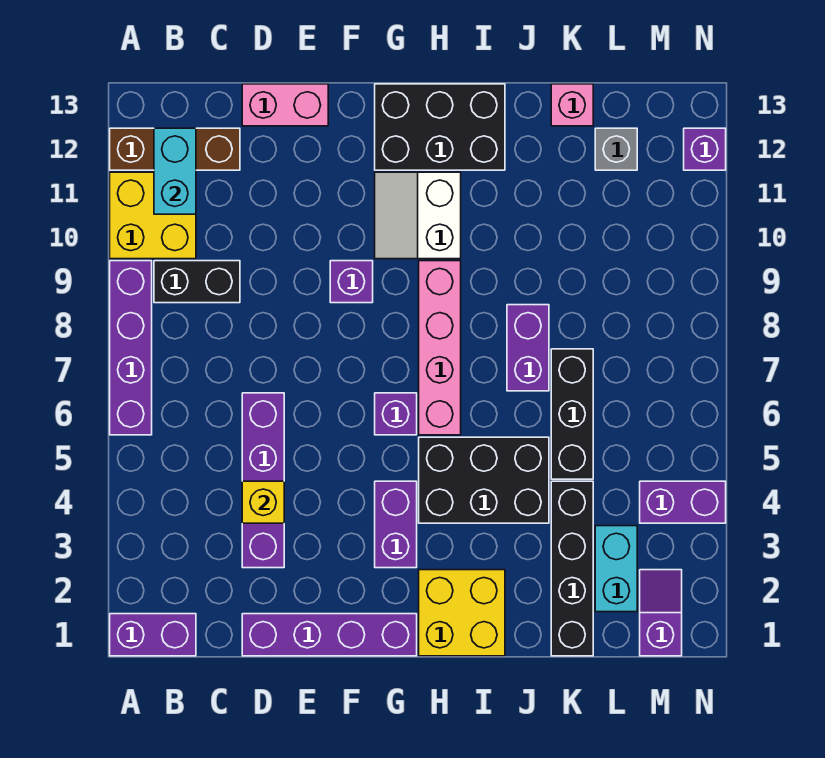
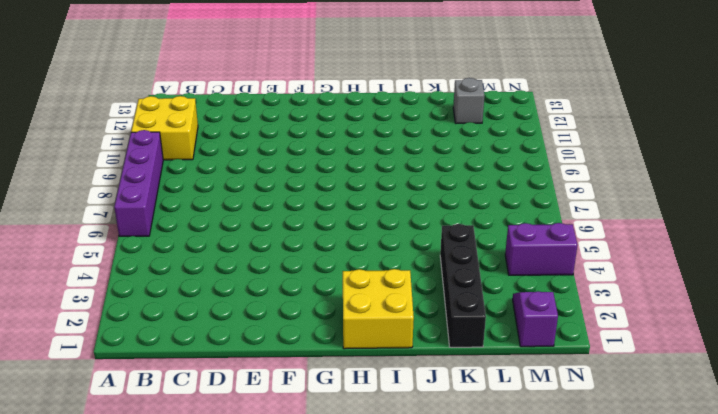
none -> purple brick A1:B1 level 1
none -> brown brick A12:C12 level 1
none -> black brick B9:C9 level 1

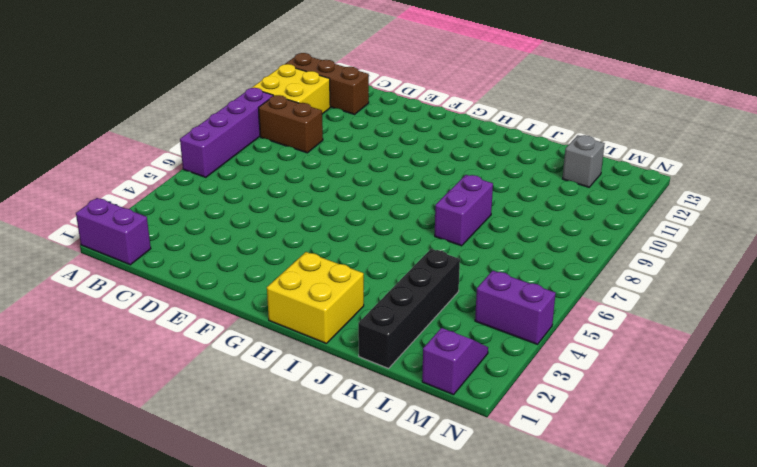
brown brick B9:C9 level 1 -> black brick B9:C9 level 1
none -> purple brick D1:G1 level 1
none -> purple brick D3:D6 level 1
none -> pink brick D13:E13 level 1

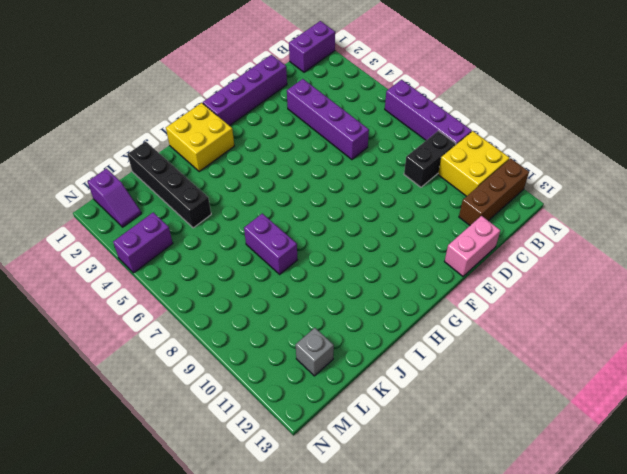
none -> purple brick F9 level 1
none -> purple brick G3:G4 level 1
none -> purple brick G6 level 1

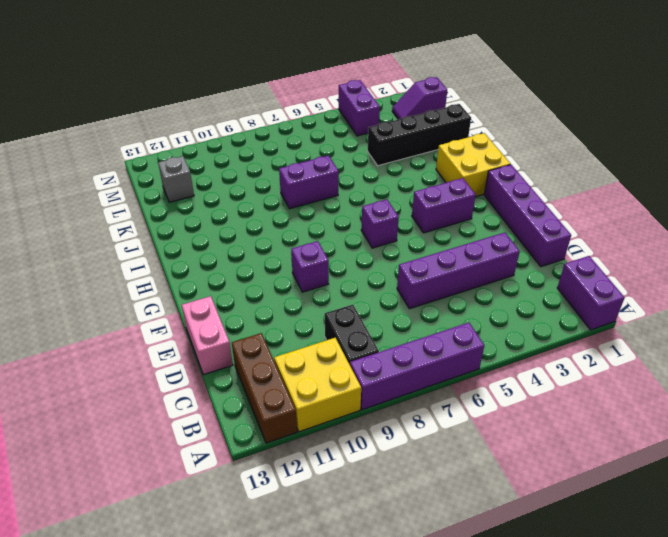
none -> white slope G10:H11 level 1 top H
none -> black brick G12:I13 level 1
none -> black brick H4:J5 level 1

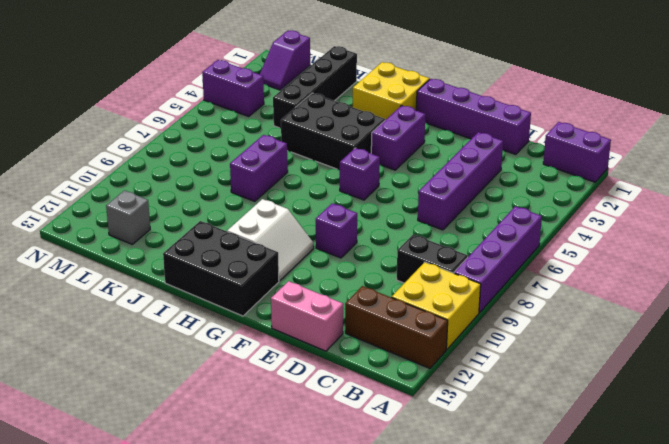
none -> pink brick H6:H9 level 1
none -> black brick K5:K7 level 1
none -> pink brick K13 level 1

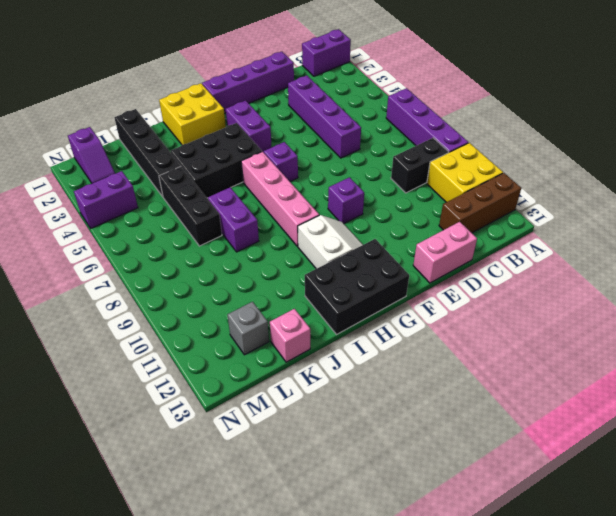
none -> cyan brick L2:L3 level 1
none -> purple brick N12 level 1
none -> cyan brick B11:B12 level 2

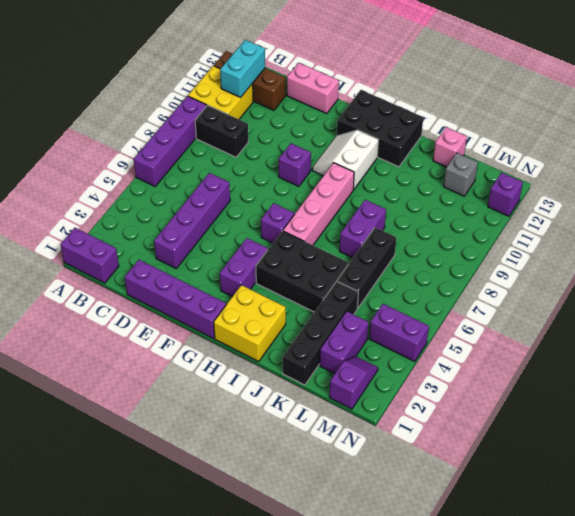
purple brick L2:L3 level 1 -> cyan brick L2:L3 level 1
none -> yellow brick D4 level 2

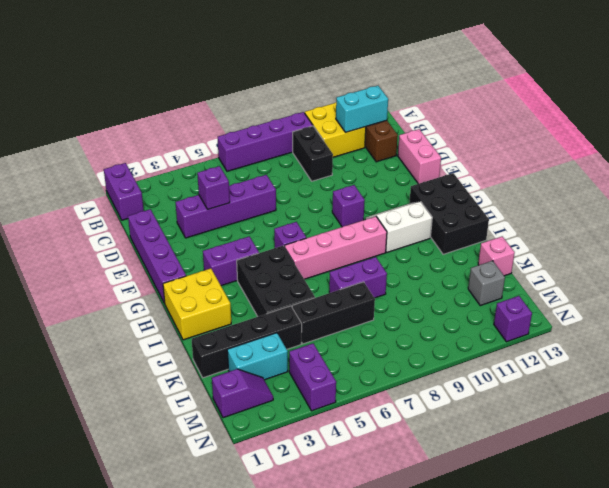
purple brick D4 level 2 -> yellow brick D4 level 2

